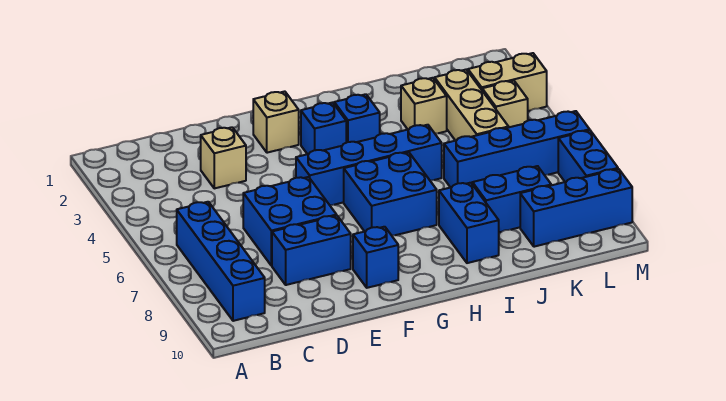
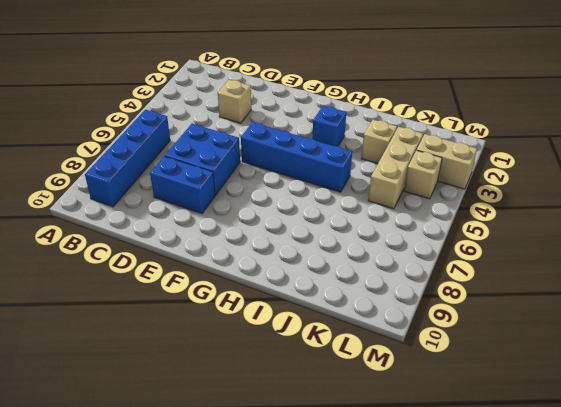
none -> tan brick F2 level 1
none -> blue brick F9 level 1
none -> blue brick G3 level 1

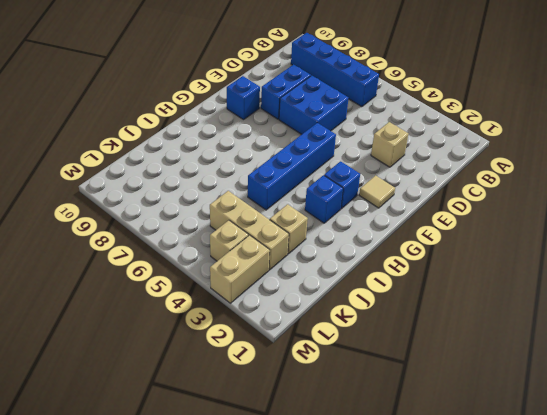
tan tile F2 level 1 -> tan brick F2 level 1
none -> blue brick G6:H7 level 1
none -> blue brick I8:I9 level 1
none -> blue brick J6:M6 level 1

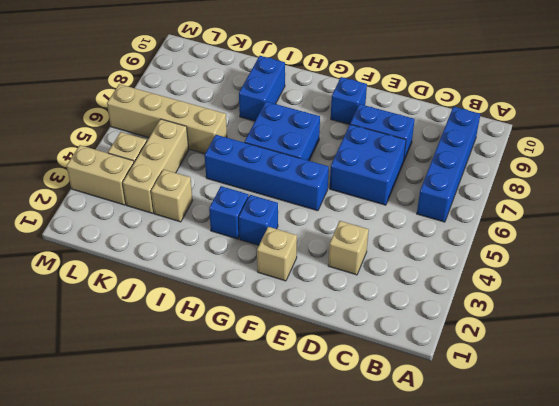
tan brick J6:M6 level 1 -> blue brick J6:M6 level 1
none -> blue brick J8:K8 level 1
none -> blue brick K9:M9 level 1
none -> blue brick M7:M8 level 1

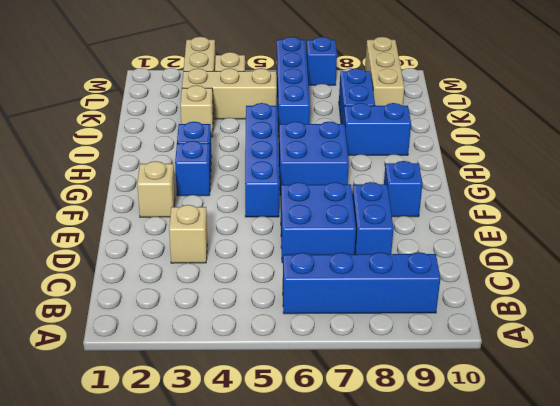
tan brick K9:M9 level 1 -> blue brick K9:M9 level 1
blue brick M7 level 1 -> blue brick M7:M8 level 1

